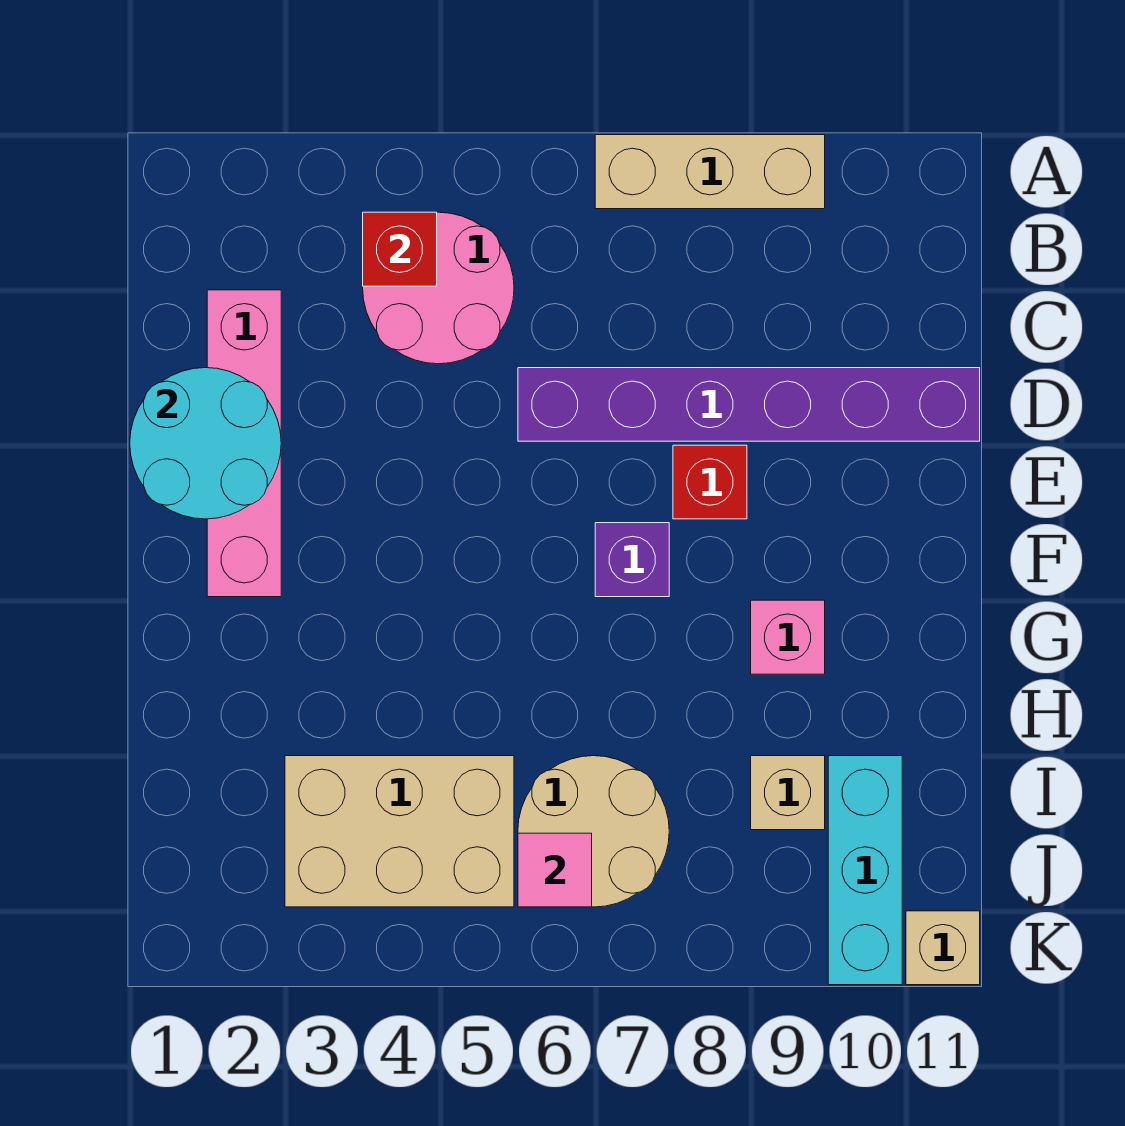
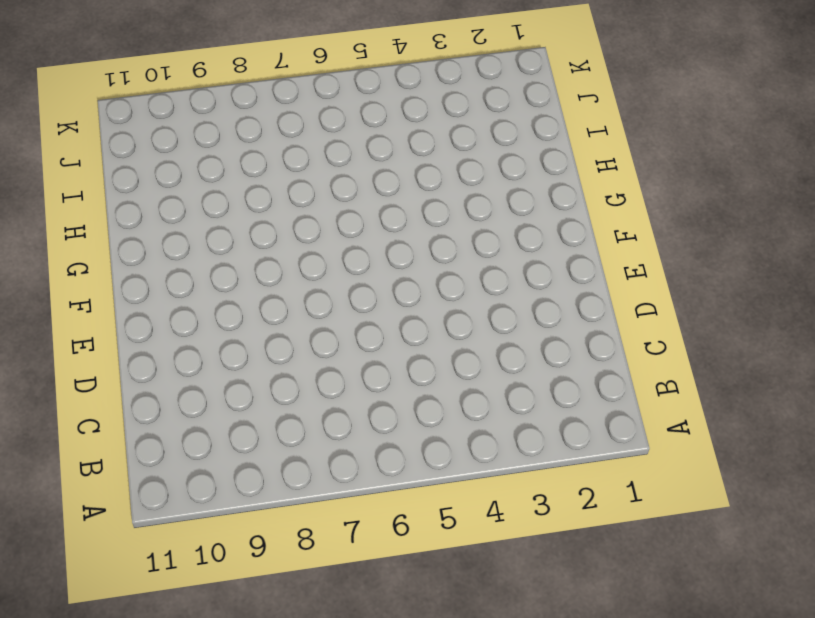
none -> tan brick A7:A9 level 1
none -> pink round brick B4:C5 level 1
none -> pink brick C2:F2 level 1

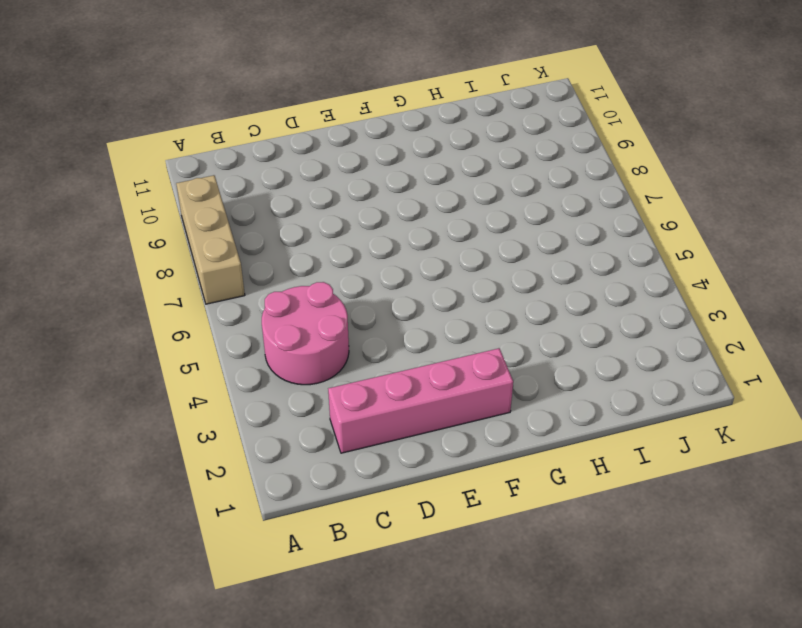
none -> purple brick D6:D11 level 1
none -> red brick E8 level 1
none -> purple brick F7 level 1

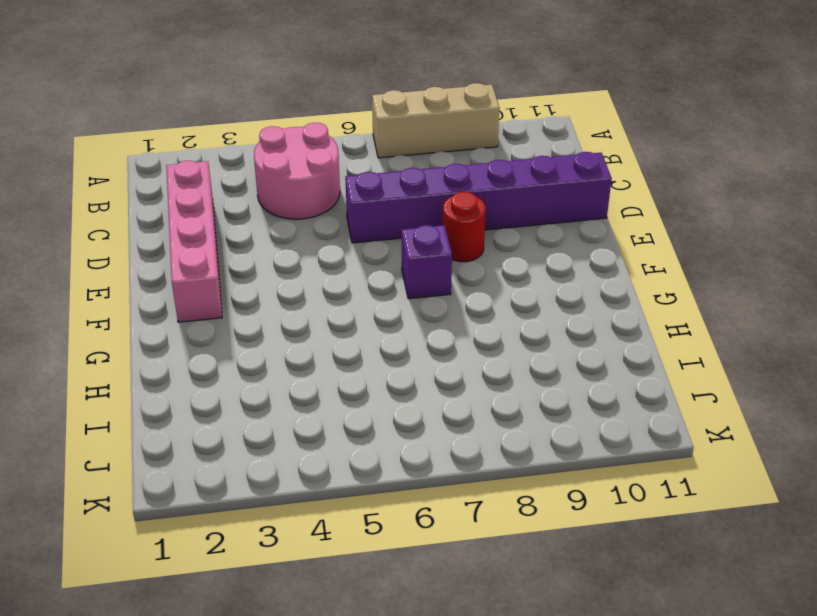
red round brick E8 level 1 -> red brick E8 level 1
none -> pink brick G9 level 1
none -> tan brick I3:J5 level 1
none -> tan round brick I6:J7 level 1

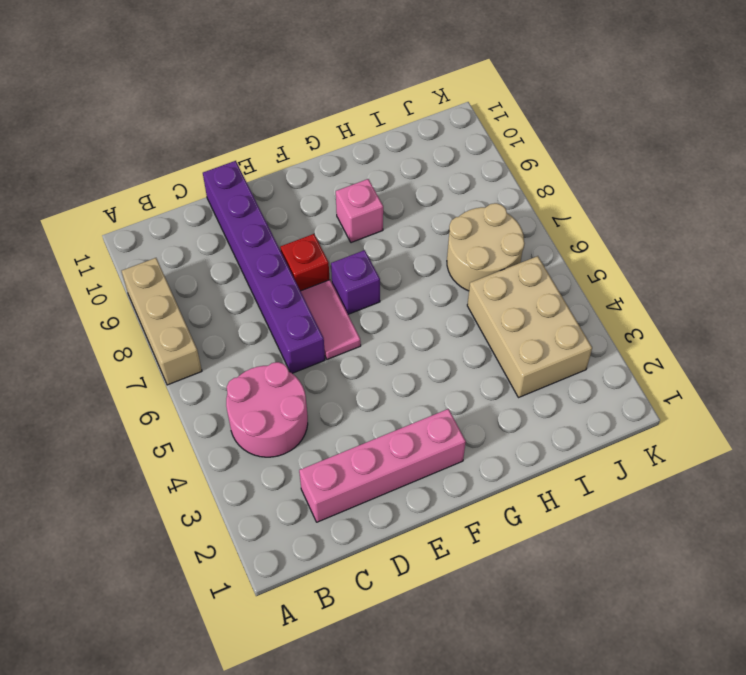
pink tile E6:E7 level 1 -> none
none -> tan brick I9 level 1
none -> cyan brick I10:K10 level 1
none -> tan brick K11 level 1

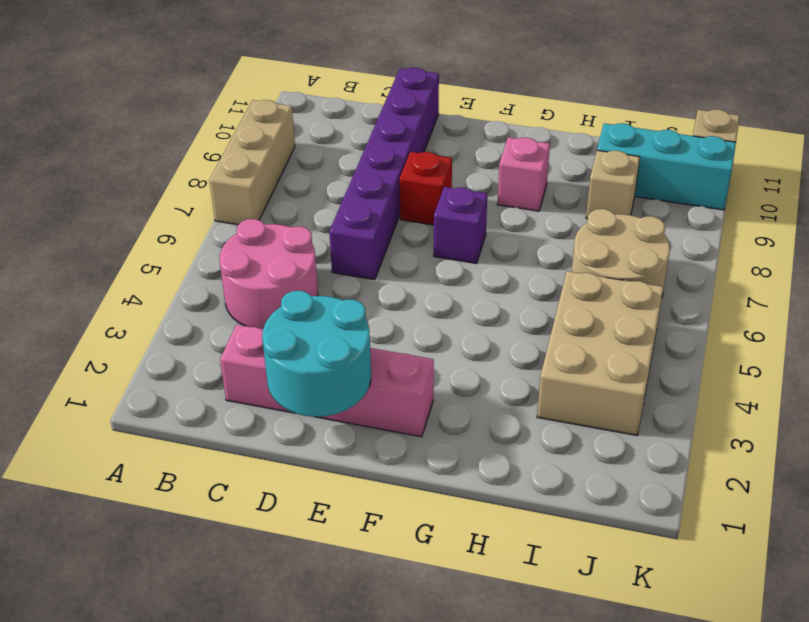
none -> red brick B4 level 2
none -> pink tile J6 level 2

